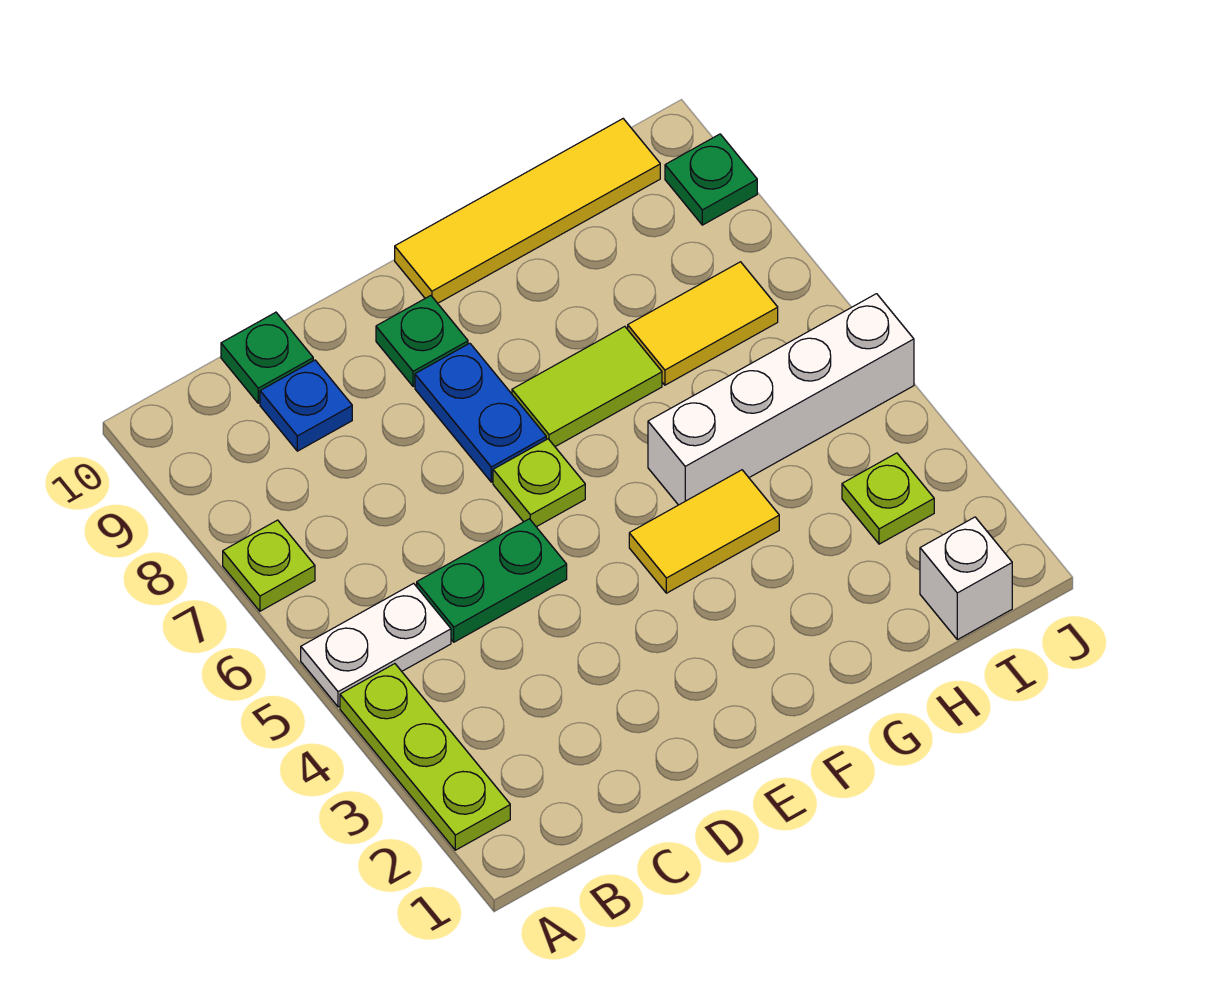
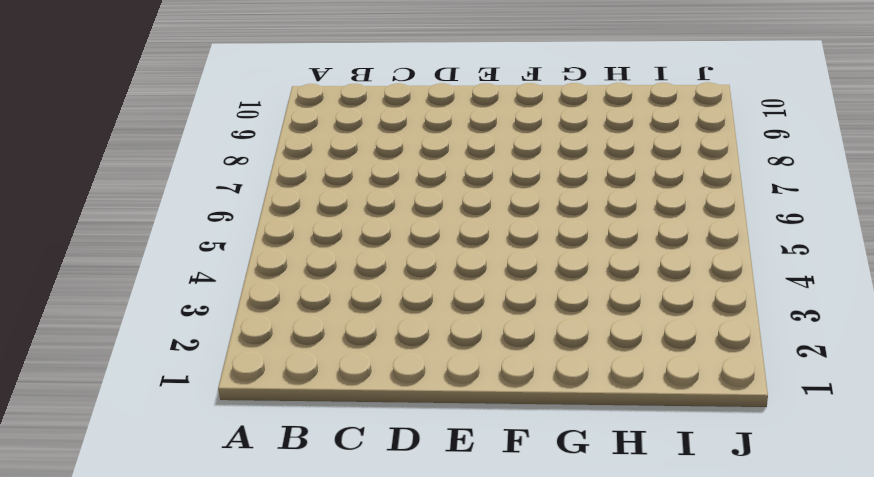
none -> lime plate A2:A4 level 1
none -> white plate A5:B5 level 1
none -> lime plate A7 level 1

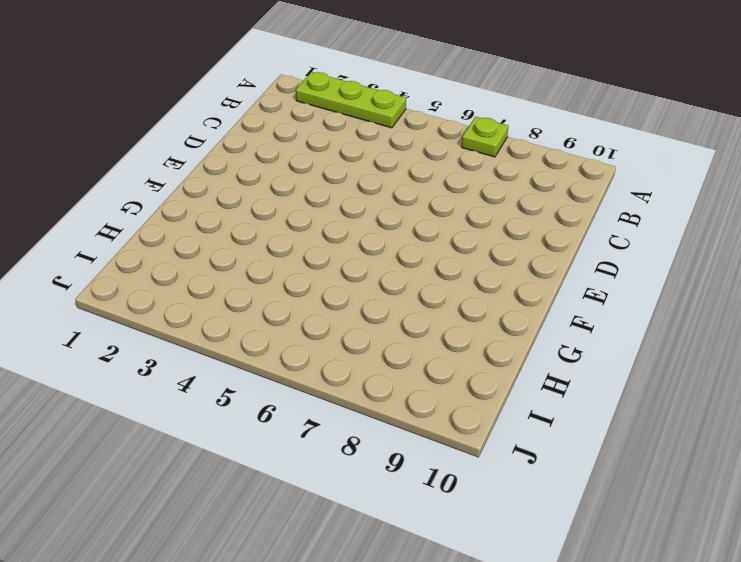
none -> white plate A5:B5 level 1
none -> green plate C5:D5 level 1
none -> blue plate C9 level 1

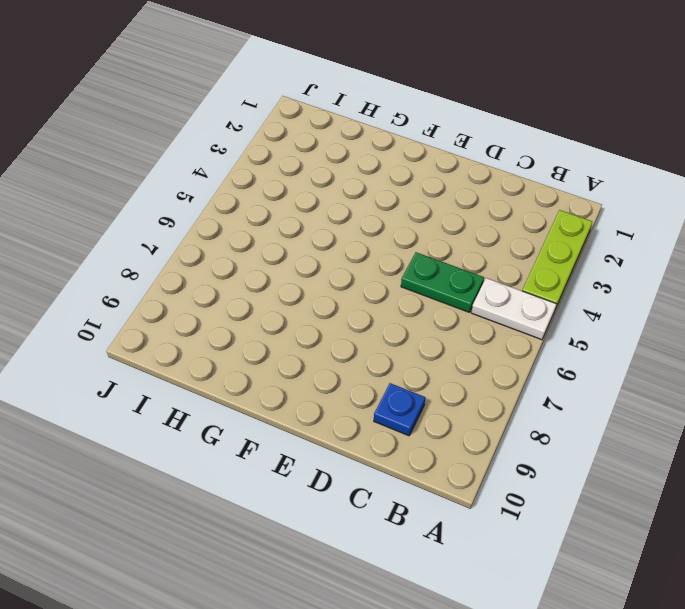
none -> lime plate A7 level 1
none -> green plate C10 level 1
none -> lime plate E6 level 1

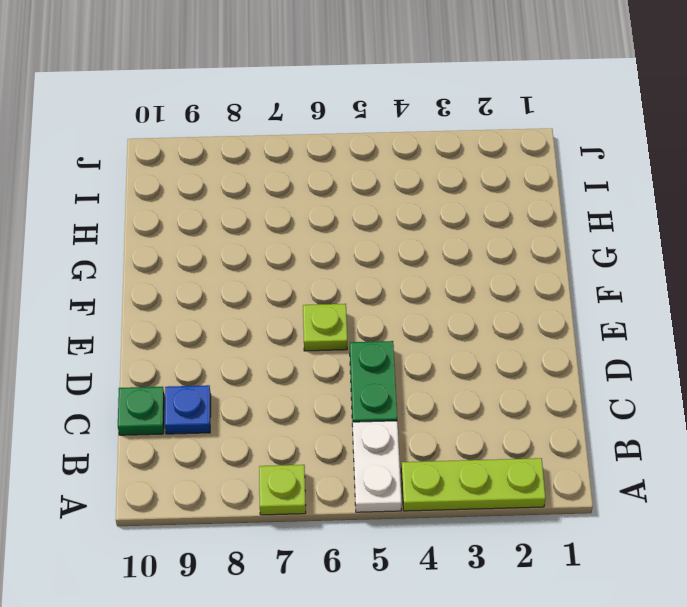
none -> blue plate E7:E8 level 1
none -> green plate E9 level 1
none -> yellow tile F4:G4 level 1

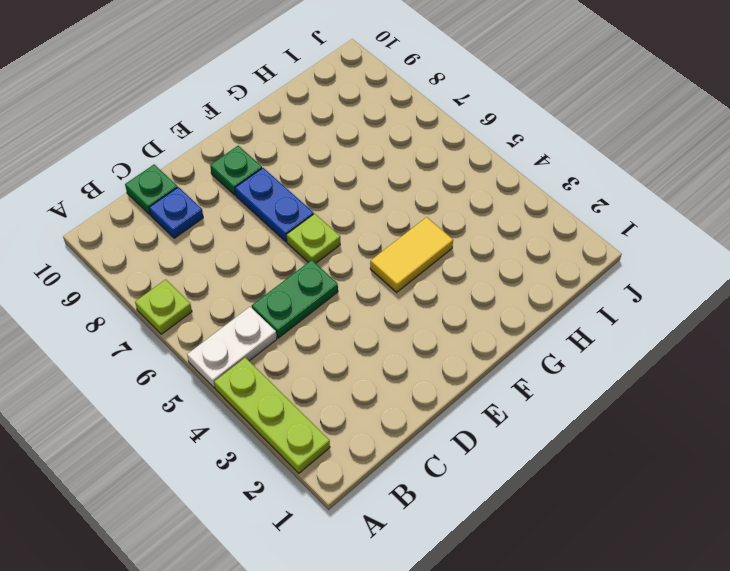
none -> lime tile F7:G7 level 1
none -> yellow tile F10:I10 level 1
none -> white brick G5:J5 level 1

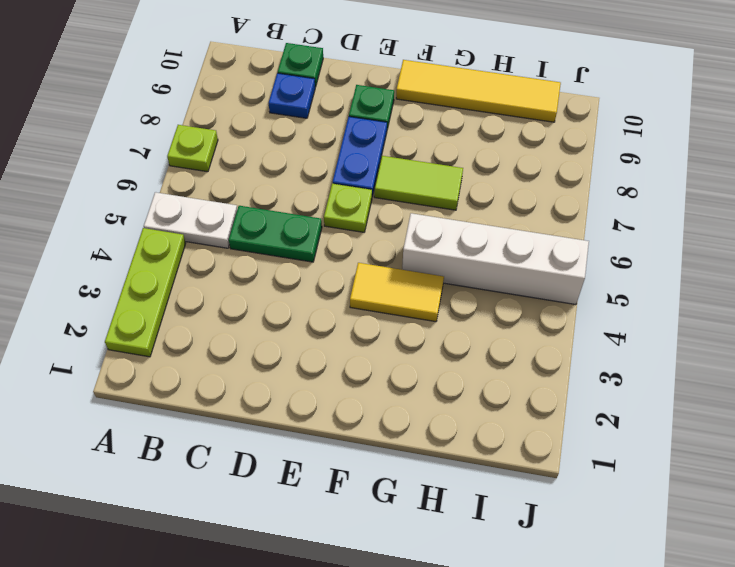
none -> yellow tile H7:I7 level 1
none -> white brick I1 level 1
none -> lime plate I3 level 1

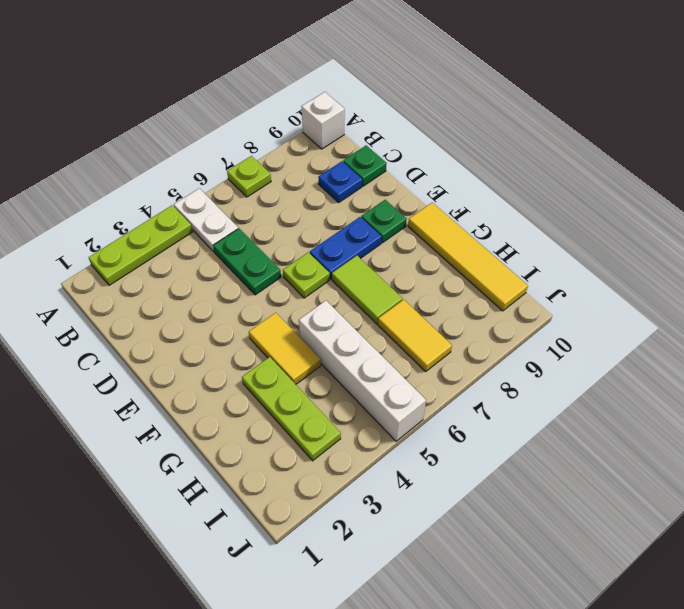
white brick A10 level 1 -> white brick I1 level 1
lime plate G3:I3 level 1 -> lime plate I3 level 1
none -> green plate J9 level 1

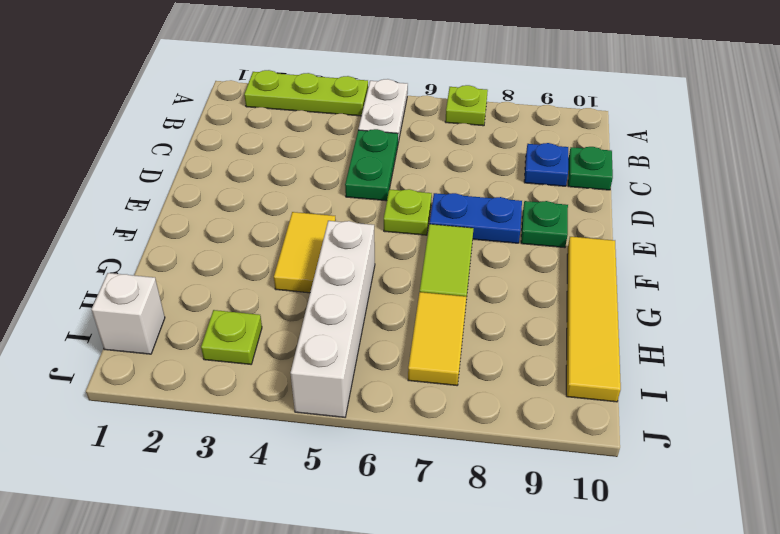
none -> green plate J9 level 1

